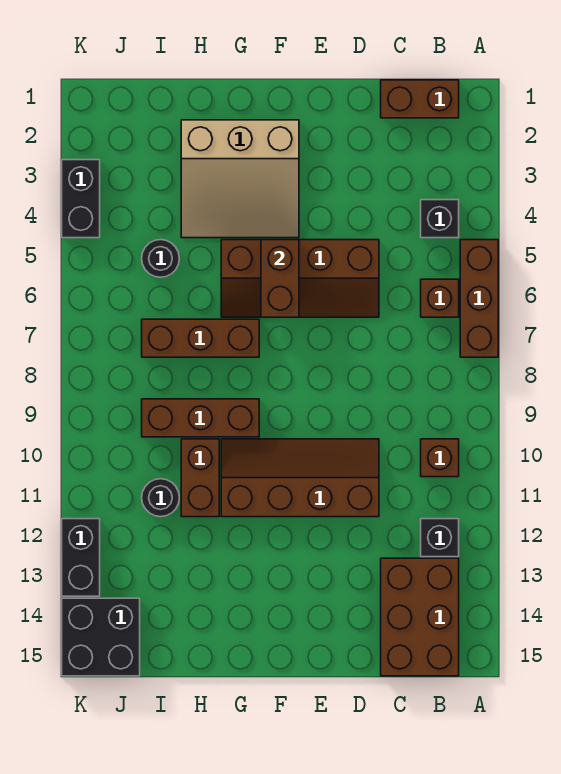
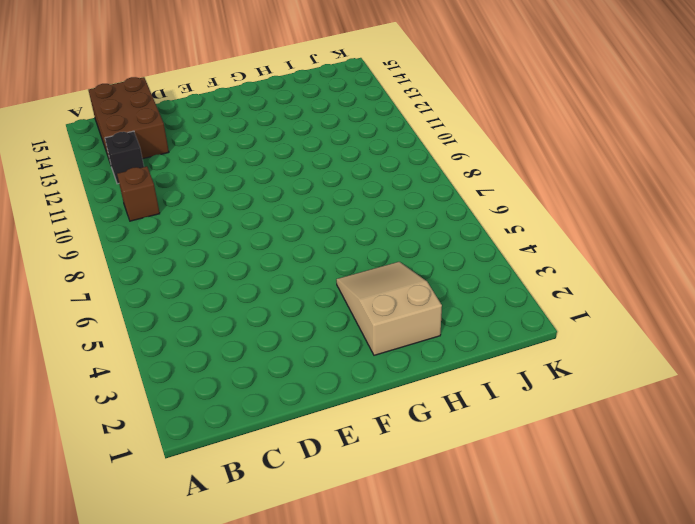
tan slope G2:H4 level 1 top 2 -> tan slope F2:H4 level 1 top 2
none -> brown brick A5:A7 level 1
none -> brown brick B1:C1 level 1
none -> black brick B4 level 1

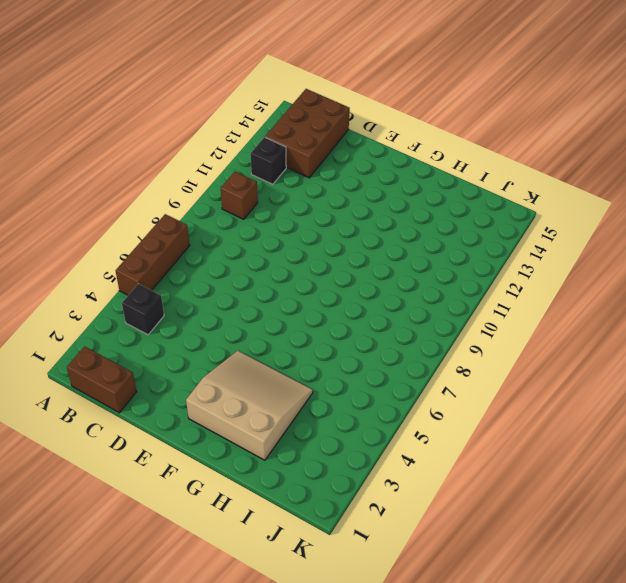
none -> brown brick B6 level 1
none -> brown slope D5:G6 level 1 top 5
none -> brown slope D10:G11 level 1 top 11

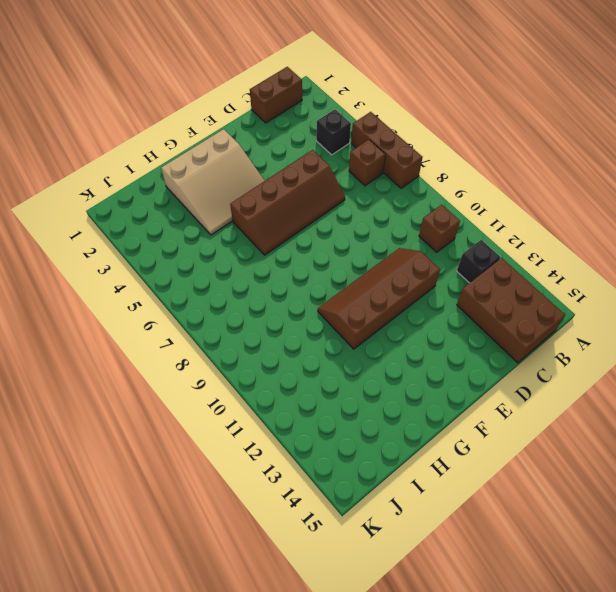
none -> brown brick G7:I7 level 1
none -> brown brick G9:I9 level 1
none -> brown brick H10:H11 level 1

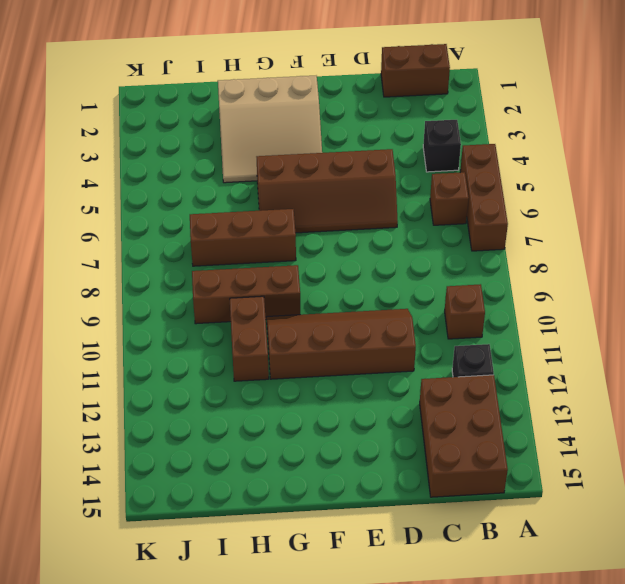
none -> black round brick I5 level 1
none -> black round brick I11 level 1
none -> black brick J14:K15 level 1

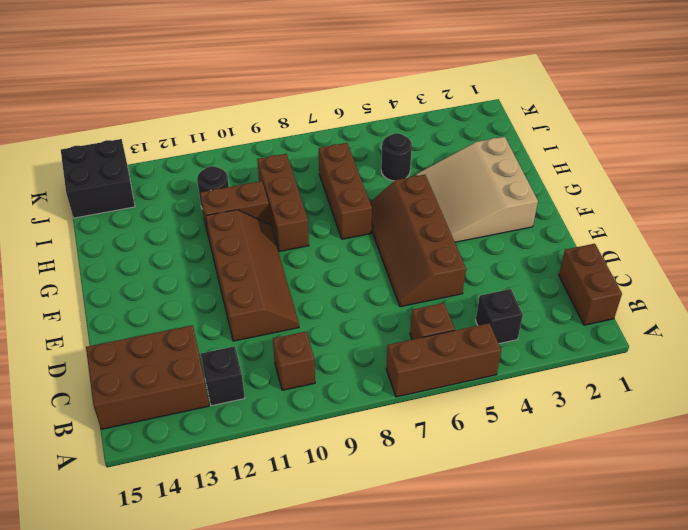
none -> black brick K3:K4 level 1
none -> black brick K12:K13 level 1
none -> brown brick F5:F6 level 2

